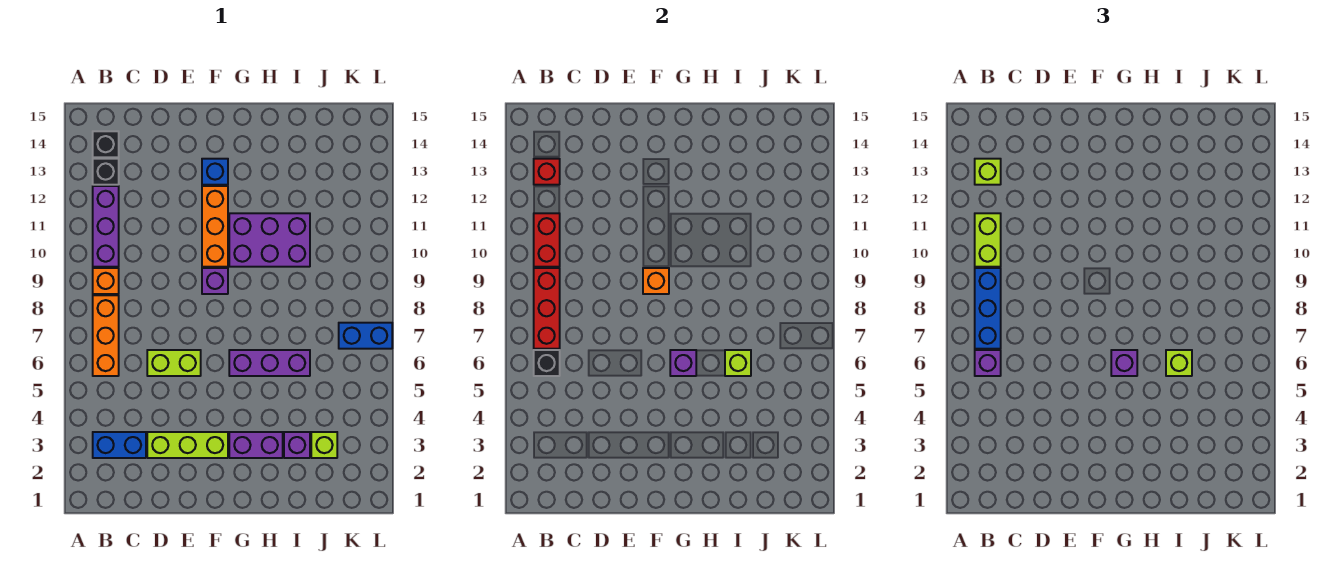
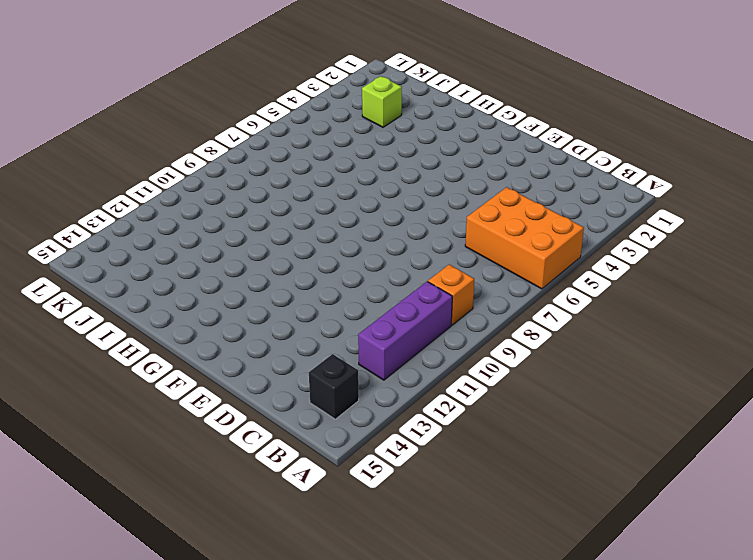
orange brick A5:C6 level 1 -> orange brick B6:B8 level 1
none -> blue brick B3:C3 level 1
none -> black brick B13 level 1
none -> lime brick D3:F3 level 1
none -> lime brick D6:E6 level 1

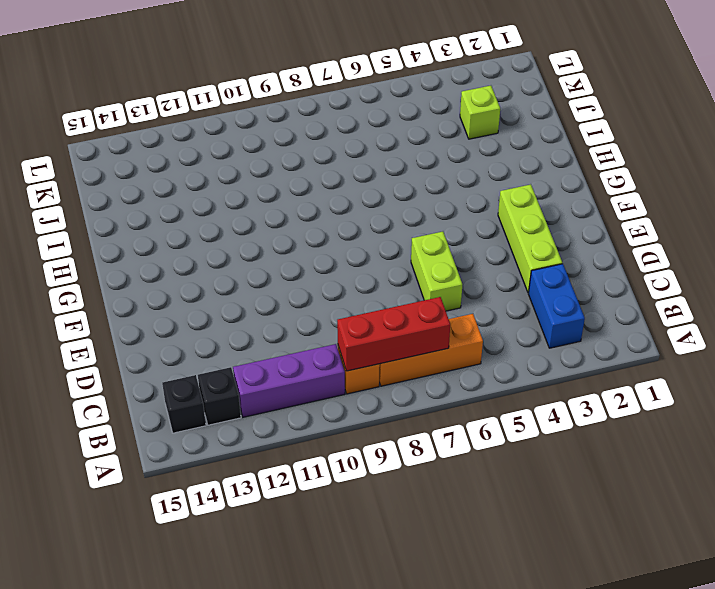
none -> purple brick F9 level 1
none -> orange brick F10:F12 level 1
none -> blue brick F13 level 1
none -> purple brick G3:H3 level 1

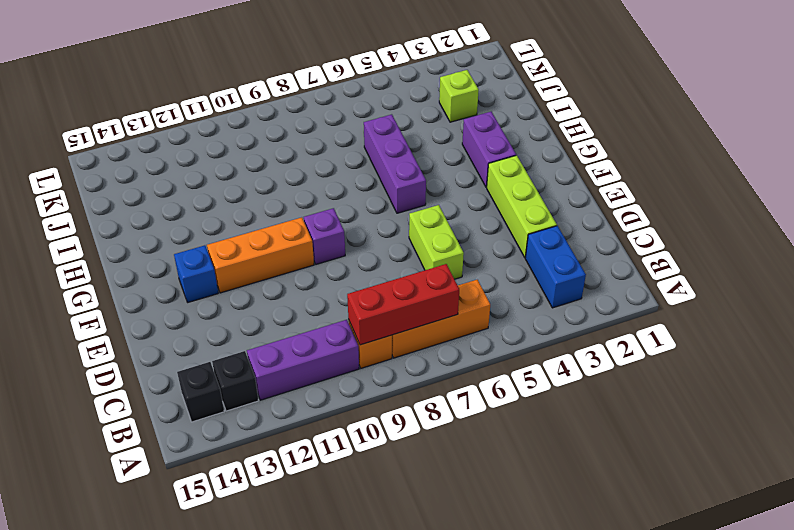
none -> purple brick G10:I11 level 1
none -> purple brick I3 level 1
none -> blue brick K7:L7 level 1
none -> black brick B6 level 2

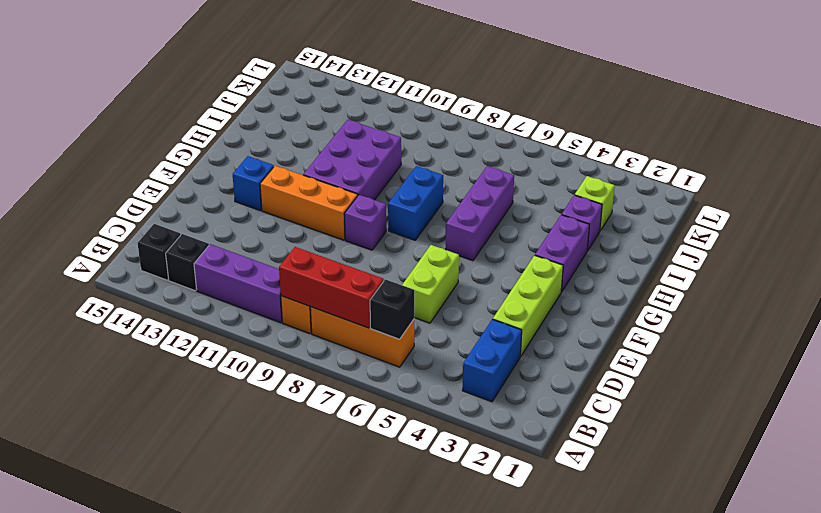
blue brick G8:H8 level 1 -> blue brick K7:L7 level 1
none -> red brick B10:B11 level 2
none -> red brick B13 level 2
none -> orange brick F9 level 2
none -> purple brick G6 level 2

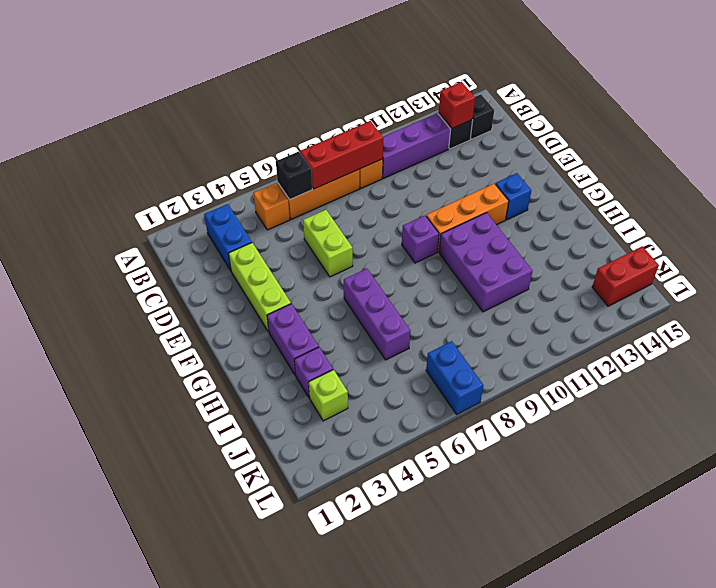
orange brick B5 level 1 -> orange brick F9 level 2
red brick K14:K15 level 1 -> red brick B10:B11 level 2
none -> purple brick G6 level 2
none -> lime brick I6 level 2
none -> purple brick B6 level 3
none -> blue brick B7:B9 level 3

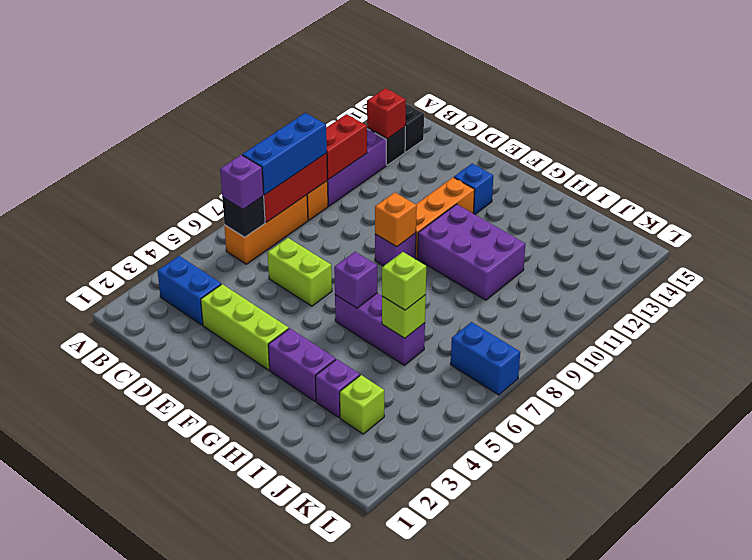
none -> lime brick B10:B11 level 3
none -> lime brick B13 level 3
none -> purple brick G6 level 3

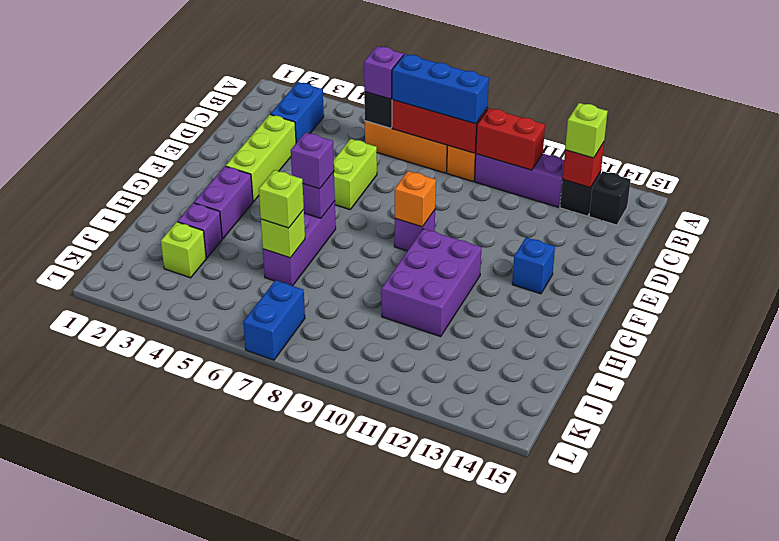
none -> orange brick F10:F12 level 1
none -> lime brick B10:B11 level 3

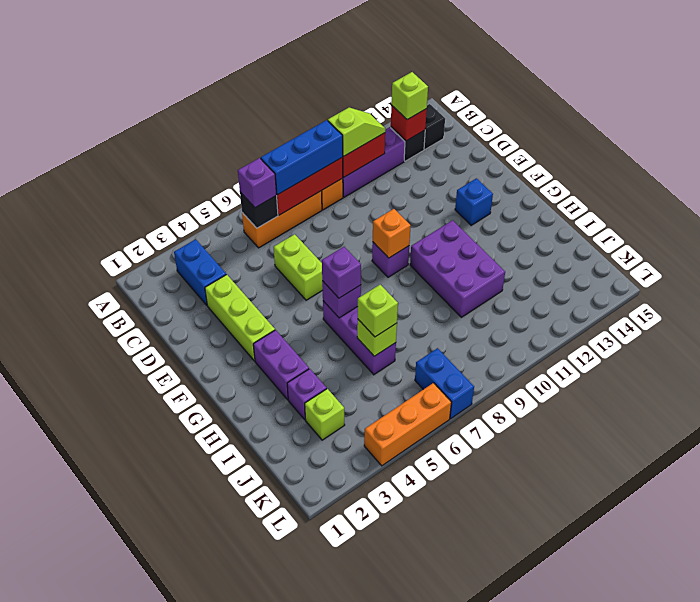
lime slope B10:B11 level 3 top 10 -> lime brick B10:B11 level 3
orange brick L4:L6 level 1 -> orange brick F10:F12 level 1

